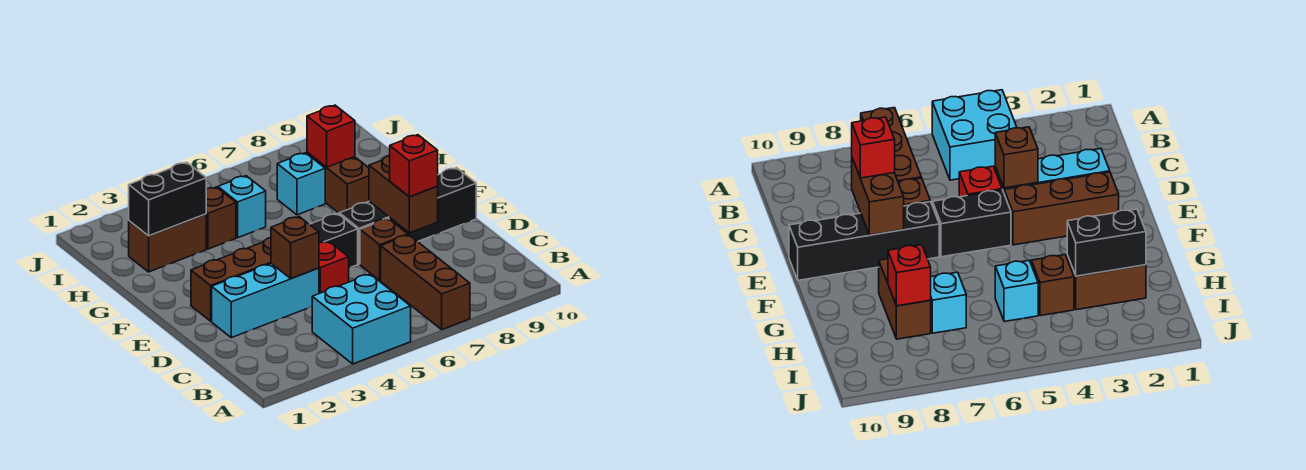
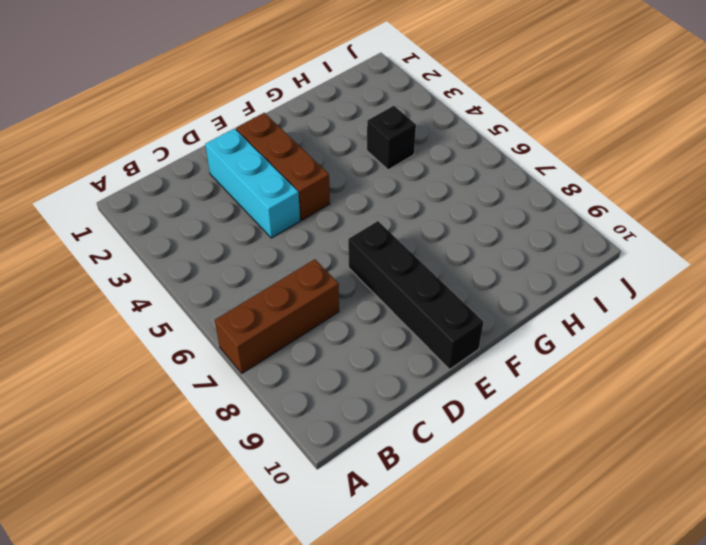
black brick H4 level 1 -> brown brick H4 level 1
none -> cyan brick A4:B5 level 1
none -> red brick D5 level 1
none -> brown brick D7 level 1

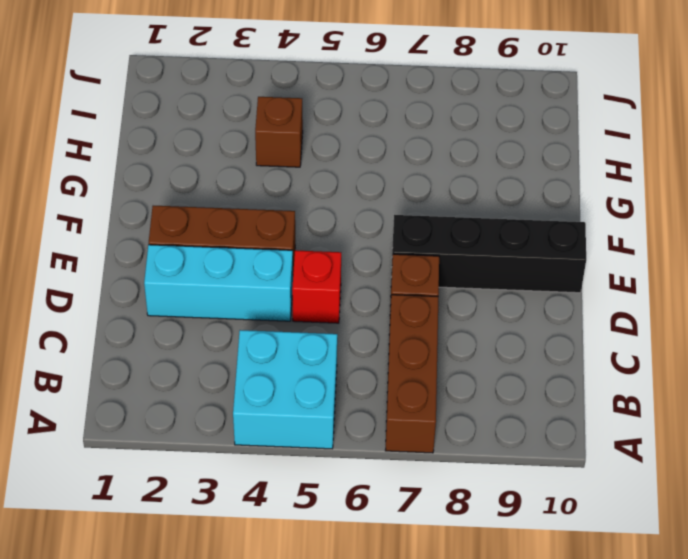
none -> black brick E5:E6 level 1
none -> brown brick G8:H8 level 1
none -> brown brick H2:H3 level 1

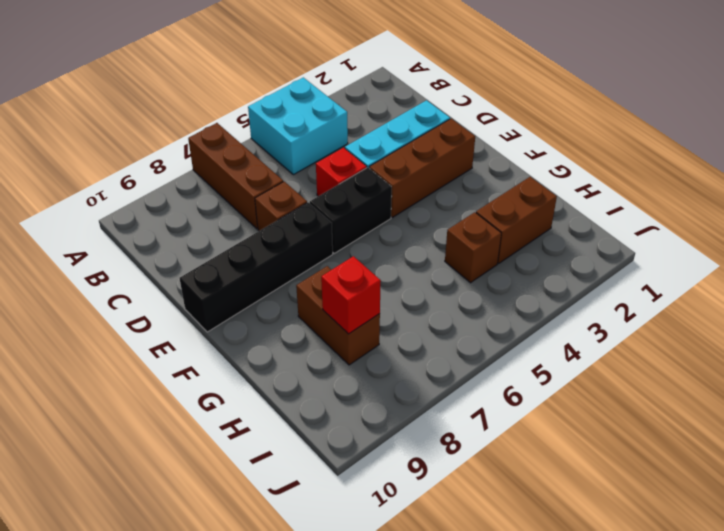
none -> cyan brick H5 level 1
none -> cyan brick H7 level 1
none -> brown brick D4 level 2

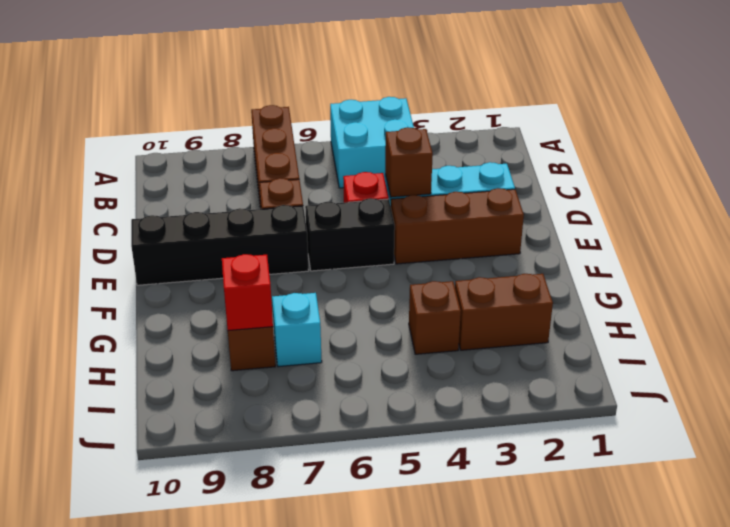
none -> cyan brick H5 level 1
none -> brown brick D8:E8 level 2
none -> black brick H2:H3 level 2

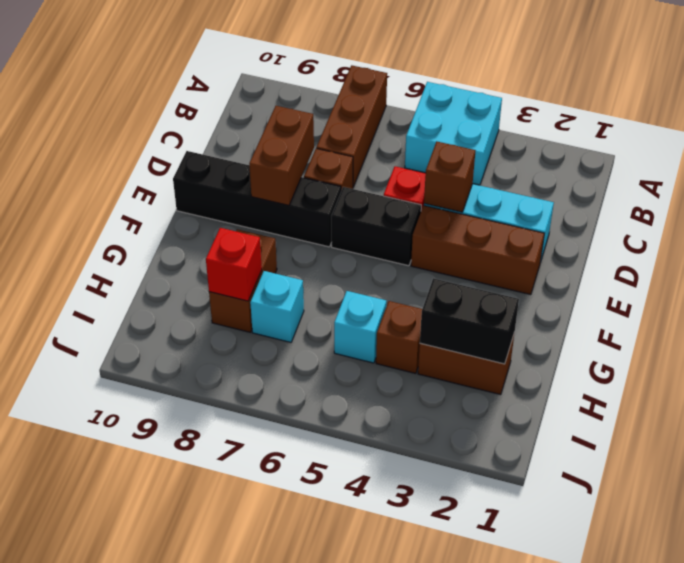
none -> red brick D8 level 3

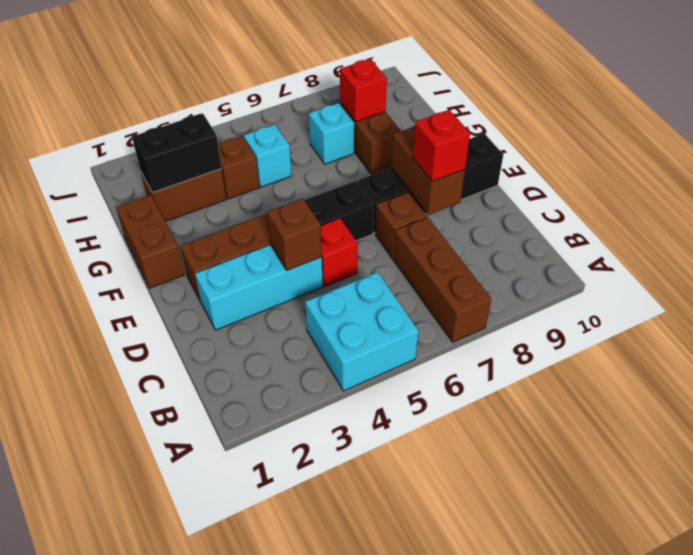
brown brick F1:G1 level 1 -> none

